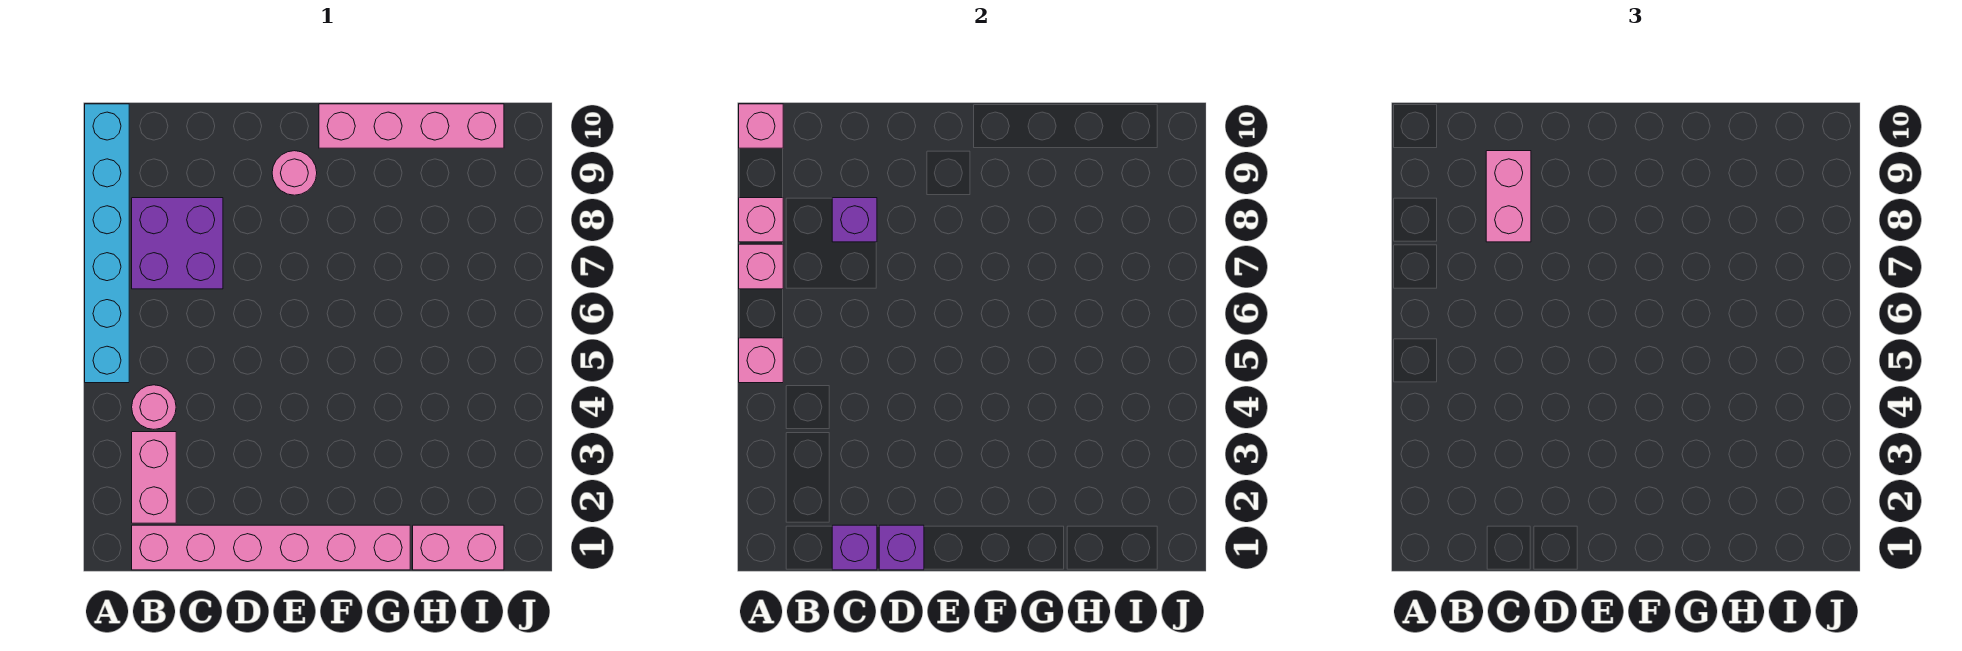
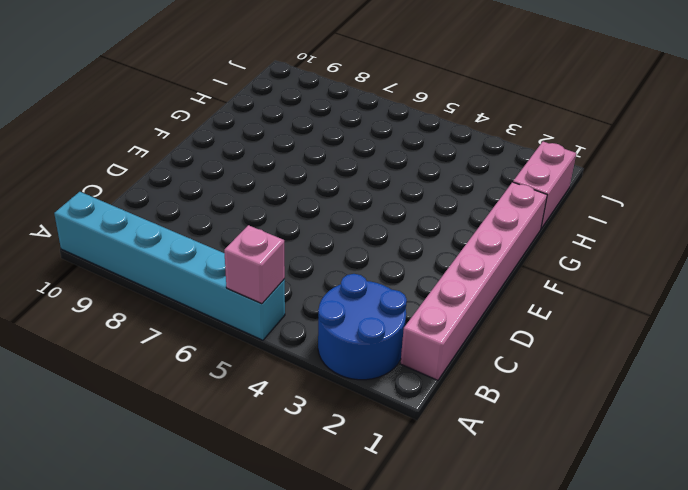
blue round brick A2:B3 level 1 -> pink brick B2:B3 level 1
none -> pink round brick B4 level 1
none -> purple brick B7:C8 level 1
none -> pink round brick E9 level 1

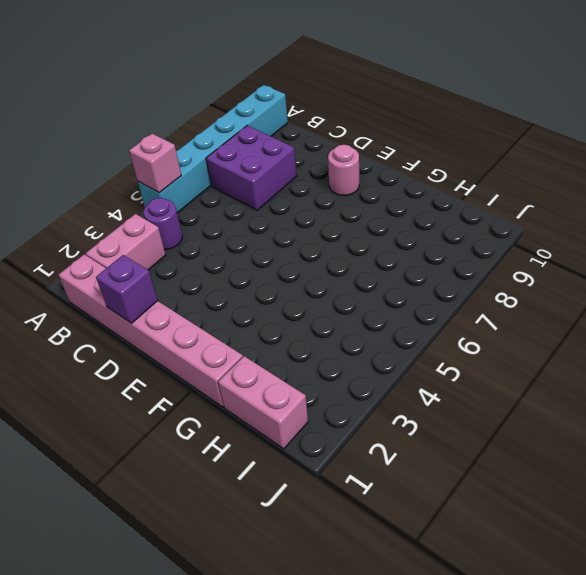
purple round brick B4 level 1 -> pink round brick B4 level 1
none -> pink brick F10:I10 level 1
none -> pink brick A7 level 2
none -> pink brick A8 level 2

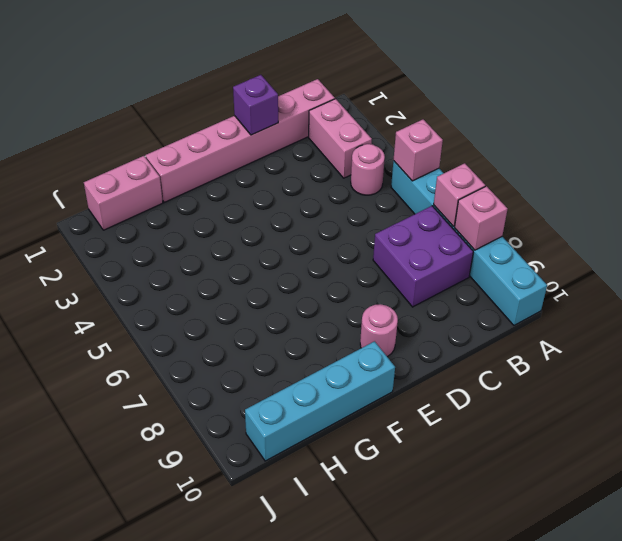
cyan brick F10:I10 level 1 -> pink brick F10:I10 level 1
none -> pink brick A10 level 2
none -> purple brick C1 level 2
none -> purple brick C8 level 2

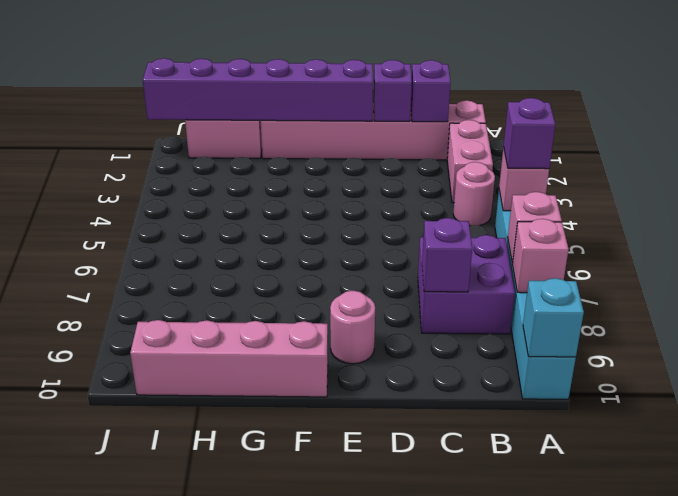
purple brick A5 level 3 -> none
cyan brick A10 level 2 -> pink brick A10 level 2
purple brick E1:J1 level 2 -> none
none -> pink brick C8:C9 level 3

